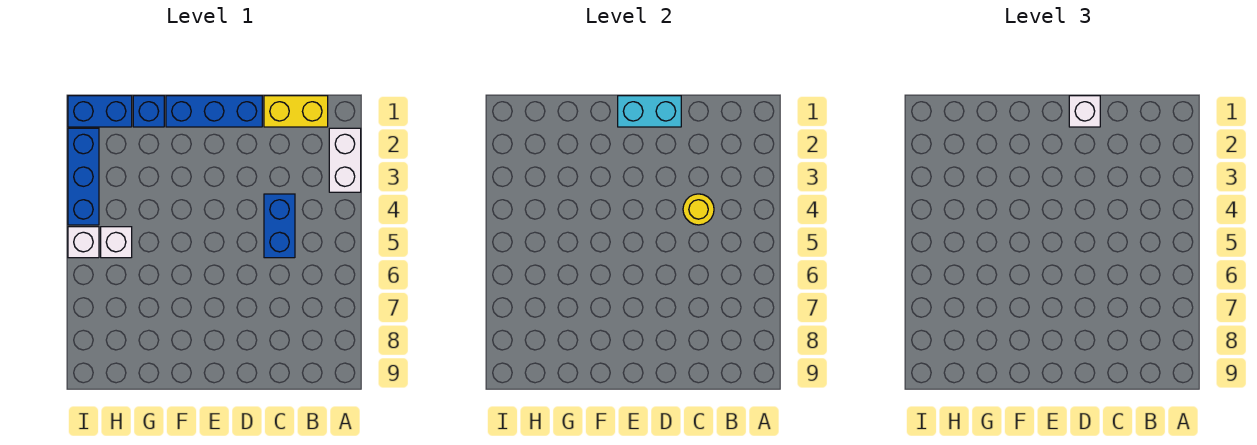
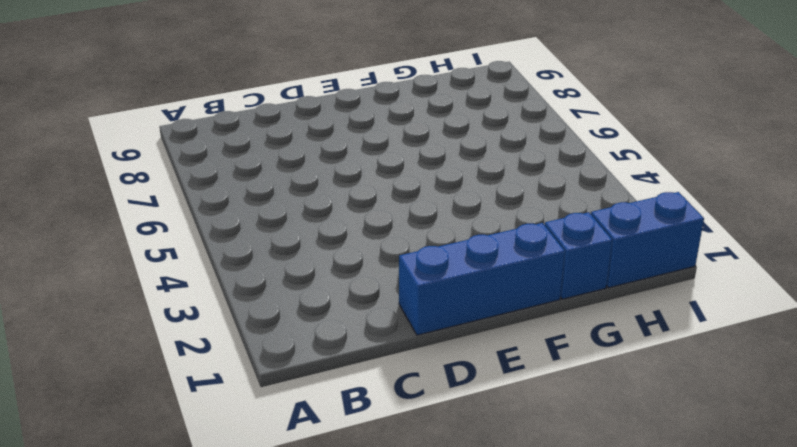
none -> white brick A2:A3 level 1
none -> yellow brick B1:C1 level 1
none -> blue brick C4:C5 level 1

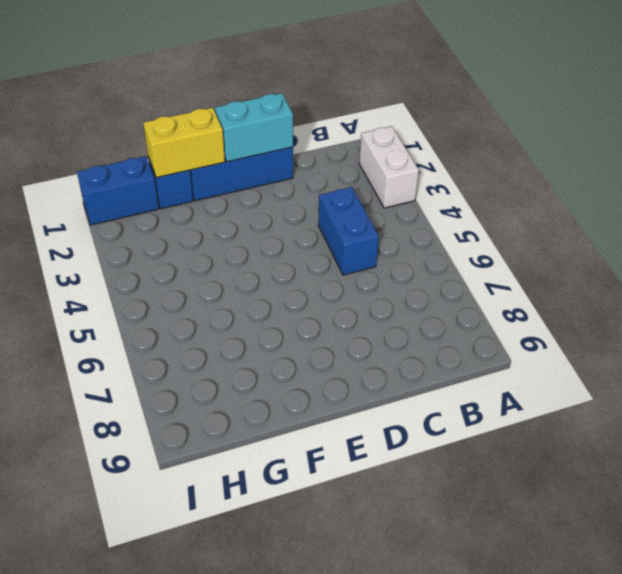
yellow brick F1:G1 level 2 -> yellow brick B1:C1 level 1
none -> white brick H5 level 1
none -> blue brick I2:I4 level 1
none -> white brick I5 level 1

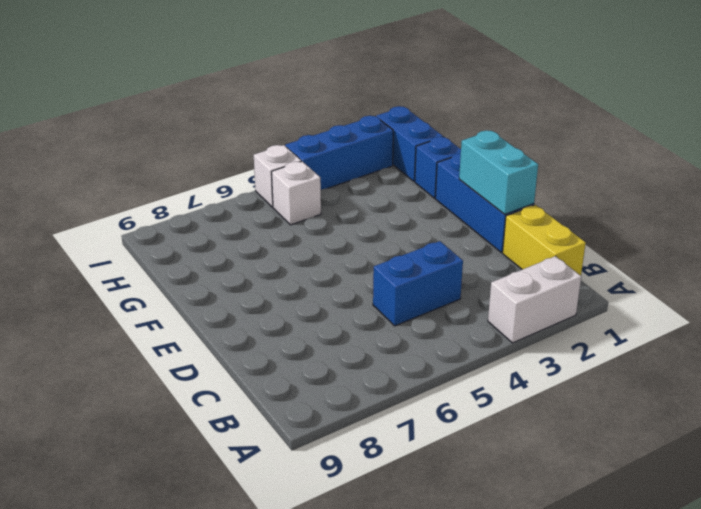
none -> yellow round brick C4 level 2
none -> white brick D1 level 3

